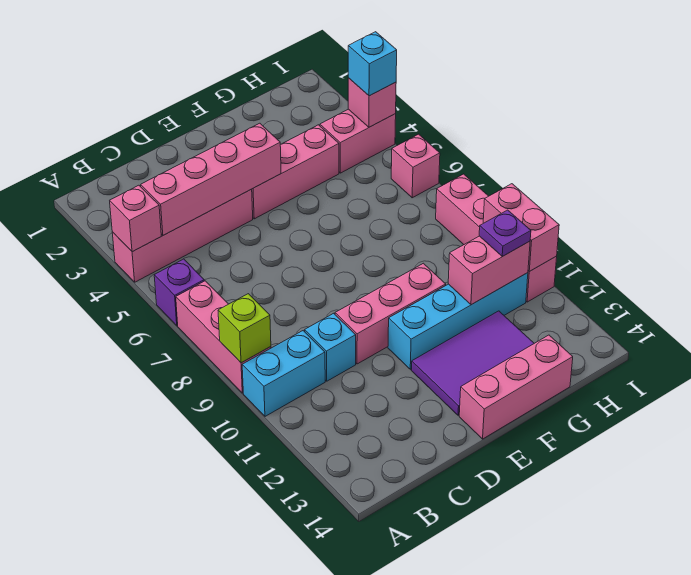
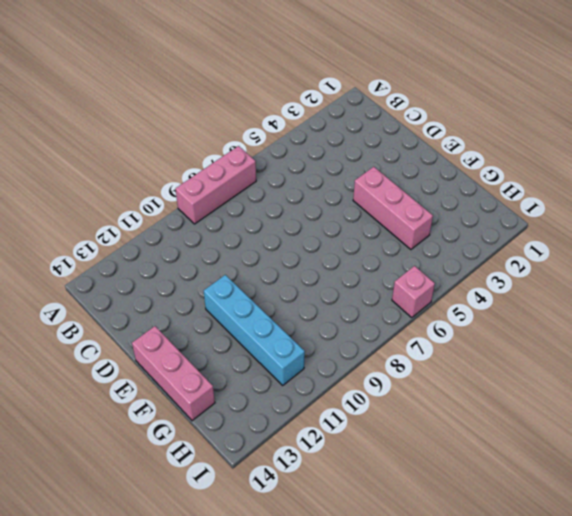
none -> pink brick A4:D4 level 1
none -> purple brick A6 level 1
none -> cyan brick A10:B10 level 1

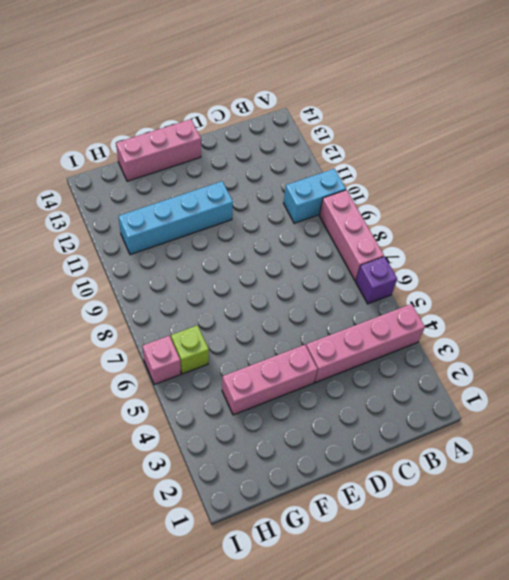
lime brick H6 level 1 -> lime brick A9 level 2
none -> cyan brick C10 level 1
none -> pink brick D10:F10 level 1
none -> purple tile E12:G13 level 1

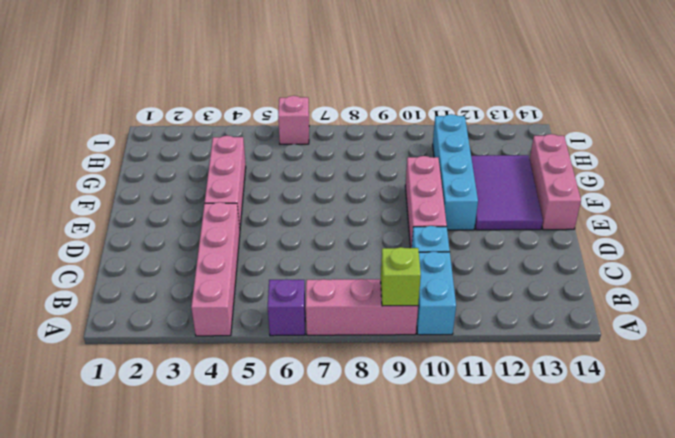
none -> pink brick H4:I4 level 1
none -> pink brick I8:I11 level 1
none -> pink brick A4 level 2

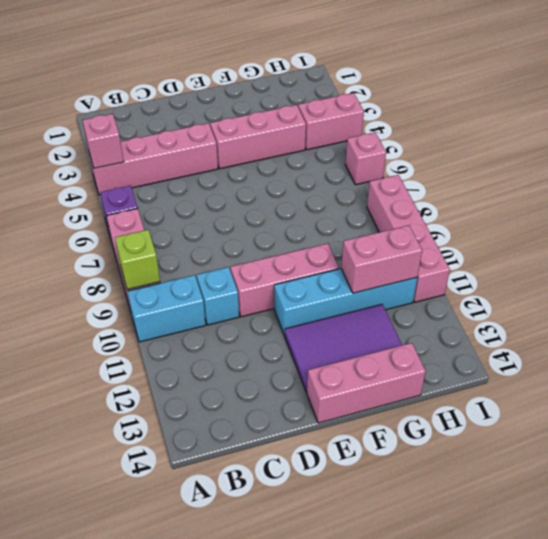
none -> pink brick B4:E4 level 2
none -> pink brick I4 level 2
none -> pink brick I10:I11 level 2

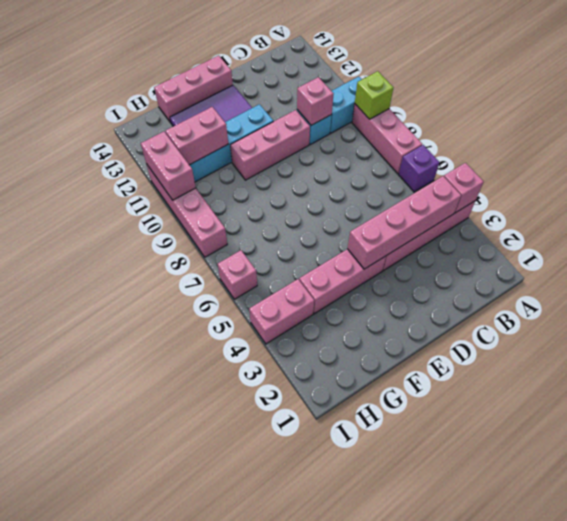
pink brick C10 level 2 -> pink brick I4 level 2
none -> purple plate H11 level 3
none -> cyan brick I4 level 3

